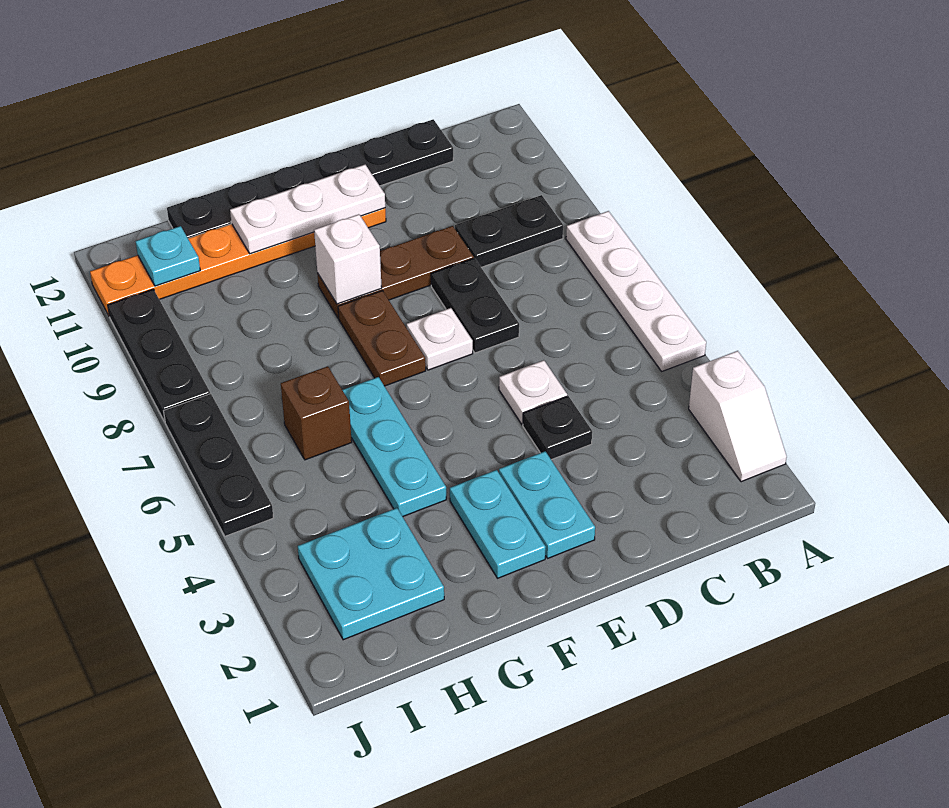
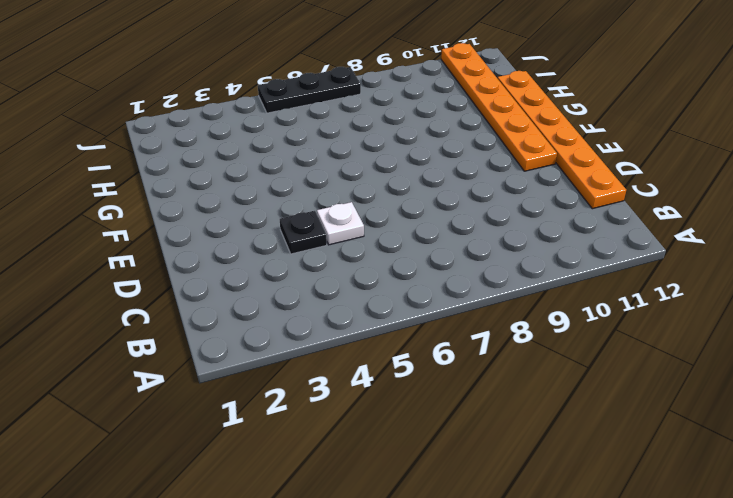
orange plate C12:H12 level 1 -> black plate C12:H12 level 1
none -> white slope A2:A3 level 1 top 3
none -> white plate A5:A8 level 1
none -> black plate B9:C9 level 1

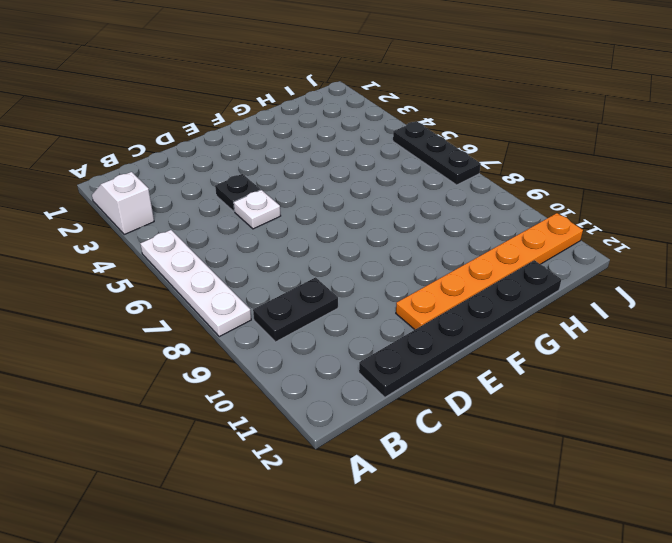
none -> black plate D7:D8 level 1
none -> brown plate D9:F9 level 1
none -> cyan plate E2:E3 level 1

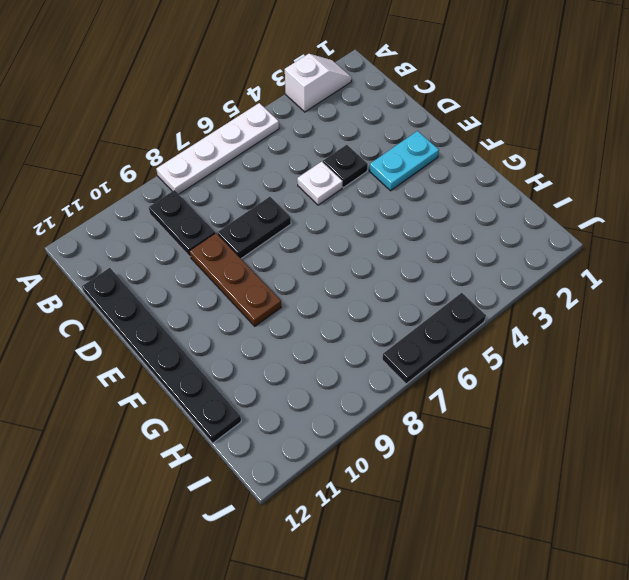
none -> white plate E7 level 1
none -> orange plate E11:J11 level 1
none -> cyan plate F2:F3 level 1

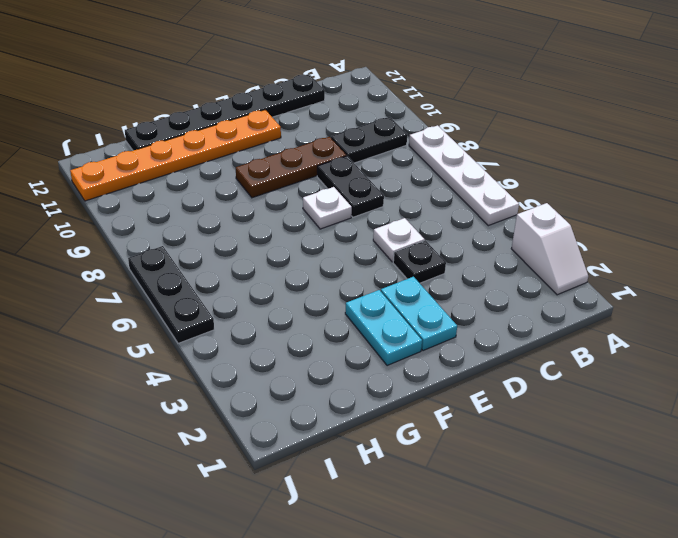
none -> brown plate F7:F8 level 1
none -> cyan plate G4:G6 level 1
none -> cyan plate H2:I3 level 1

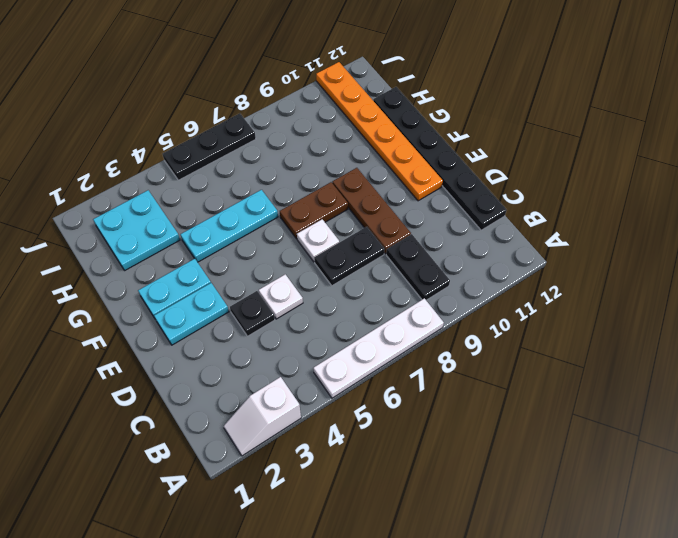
none -> brown brick H6 level 1
none -> black plate J8:J10 level 1
none -> white plate E11:G11 level 2

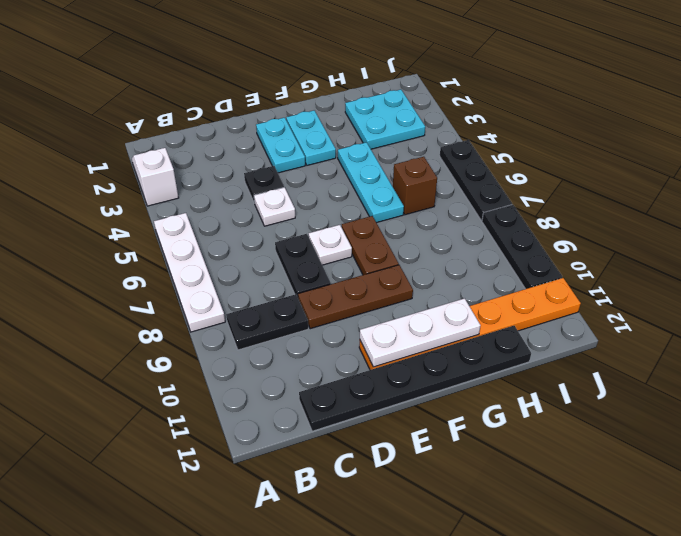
none -> white brick F9 level 2
none -> cyan plate I11 level 2

